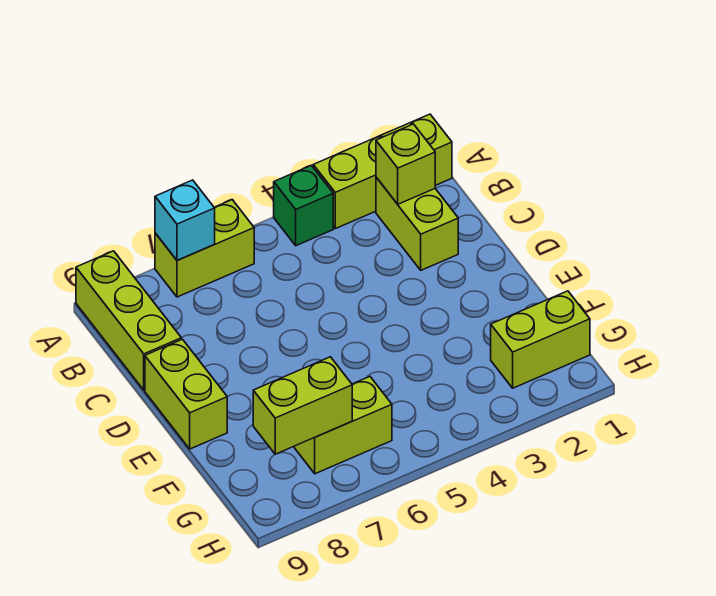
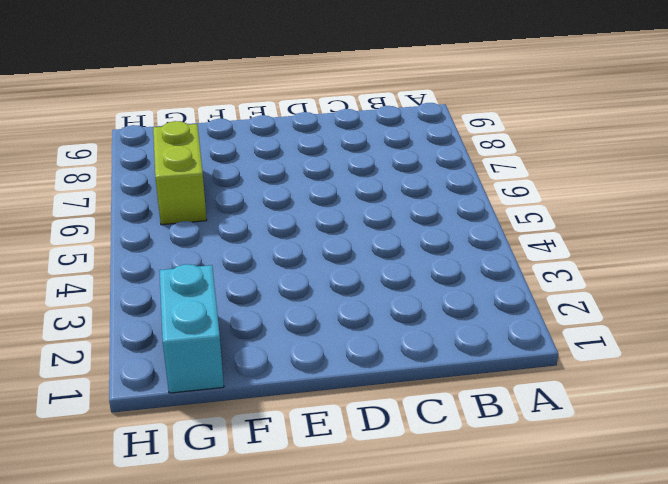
cyan brick G1:G2 level 1 -> lime brick G1:G2 level 1
none -> lime brick A1:A3 level 1
none -> green brick A4 level 1

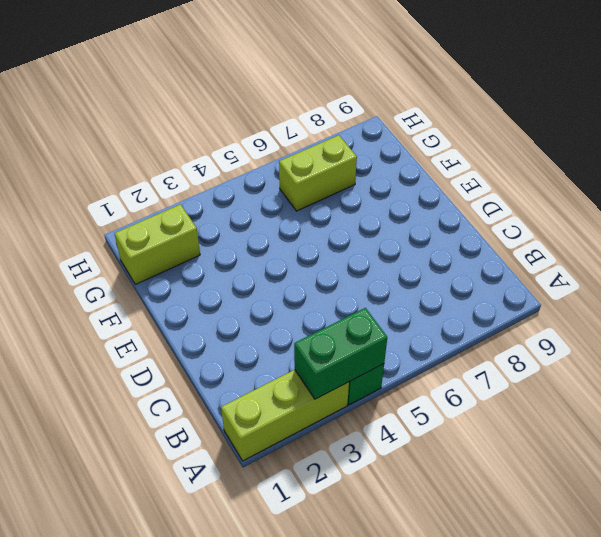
green brick A3:A4 level 2 -> none
none -> lime brick A6:A7 level 1
none -> lime brick A9:C9 level 1

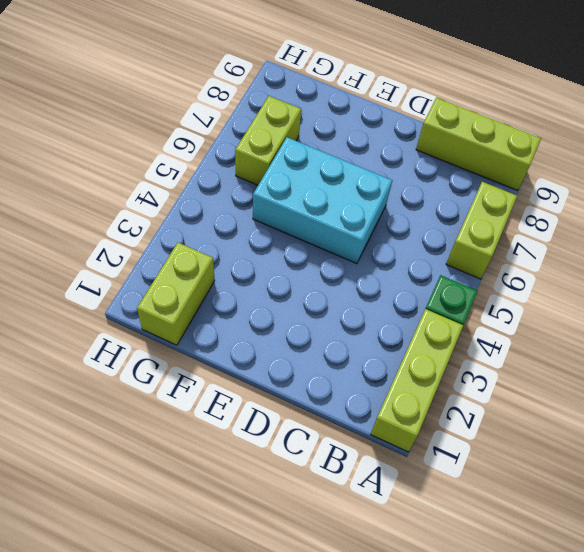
cyan brick D5:F6 level 1 -> none
none -> lime brick B2:C2 level 1
none -> lime brick D9:E9 level 1

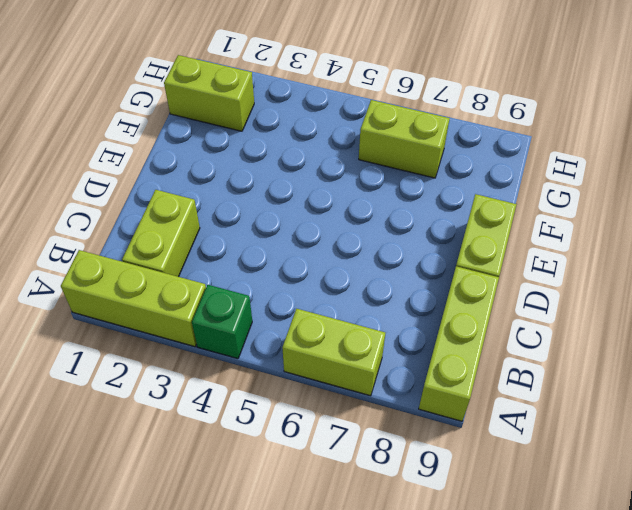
none -> cyan brick A7 level 2
none -> lime brick B2 level 2

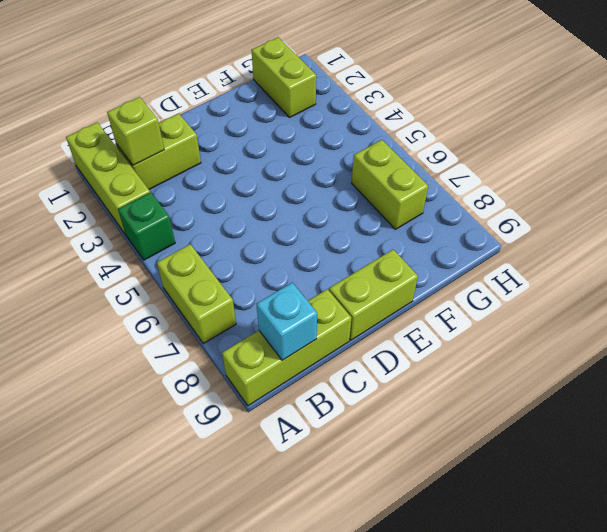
cyan brick B9 level 2 -> cyan brick A7 level 2
none -> lime brick G7:G8 level 2

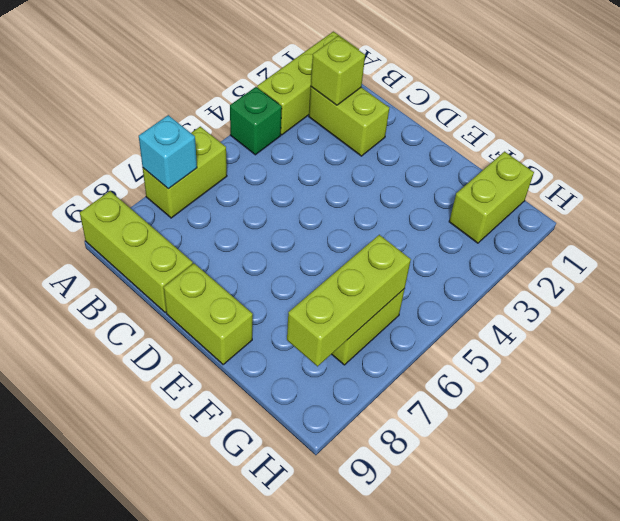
lime brick G6:G8 level 2 -> lime brick G7:G8 level 2

